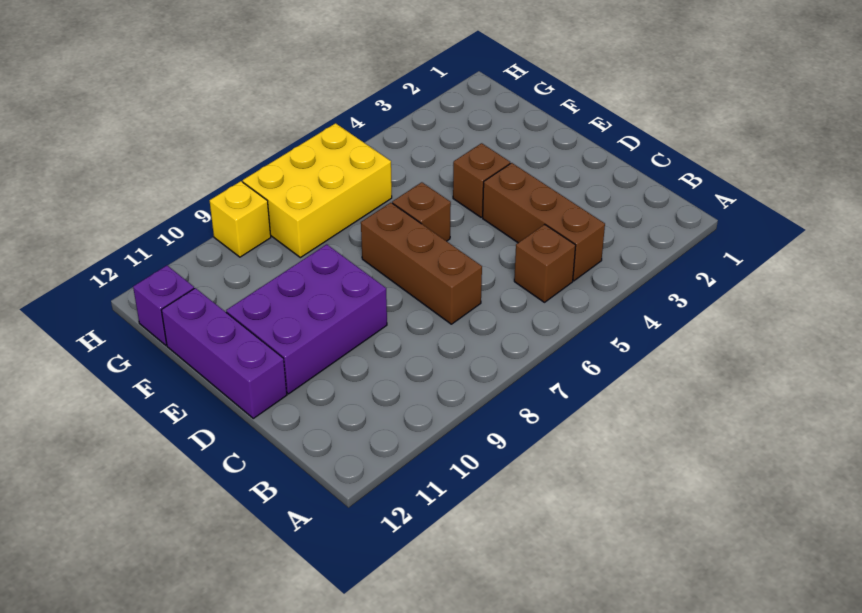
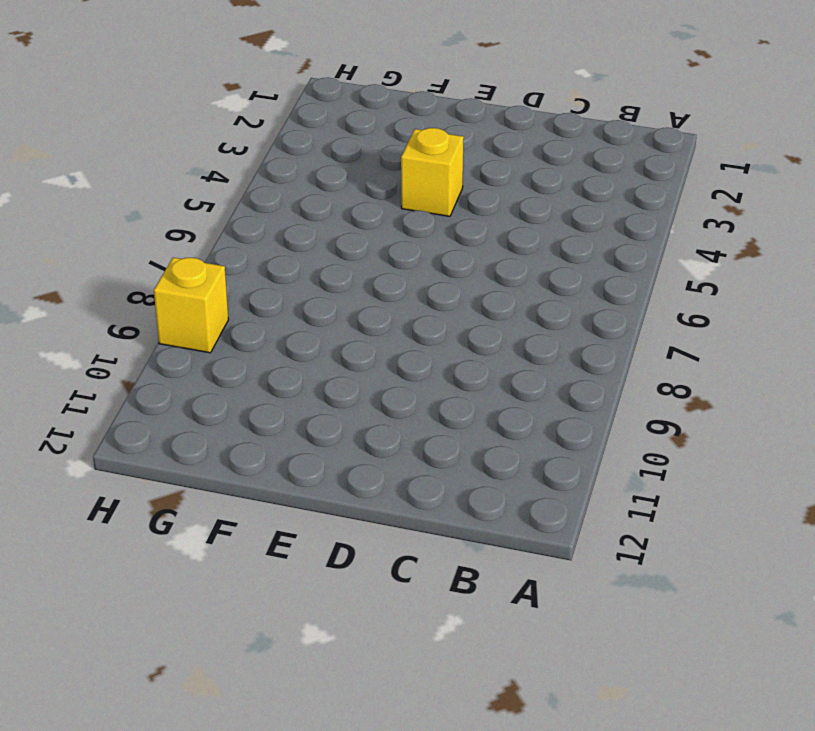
yellow brick E4 level 1 -> brown brick E4 level 1
none -> brown brick B4:D4 level 1
none -> brown brick B5 level 1

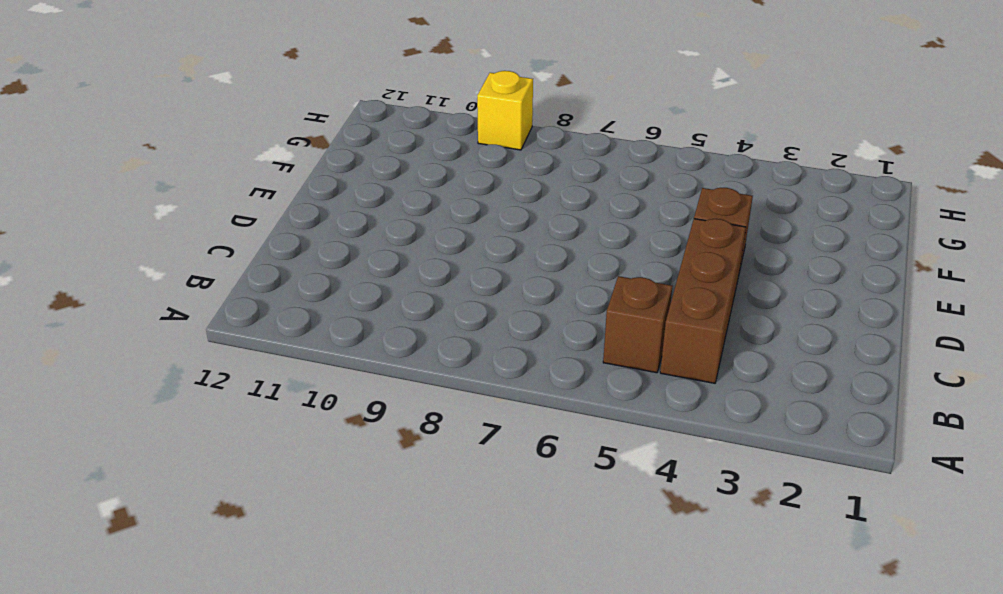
none -> brown brick C7:E7 level 1
none -> purple brick D9:E11 level 1

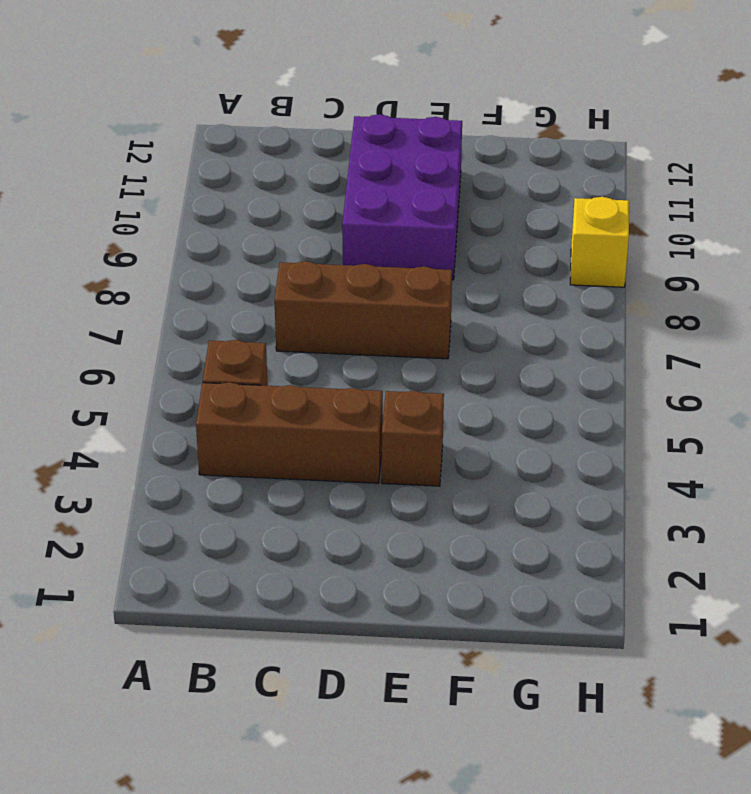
none -> purple brick D12:F12 level 1
none -> brown brick E6 level 1

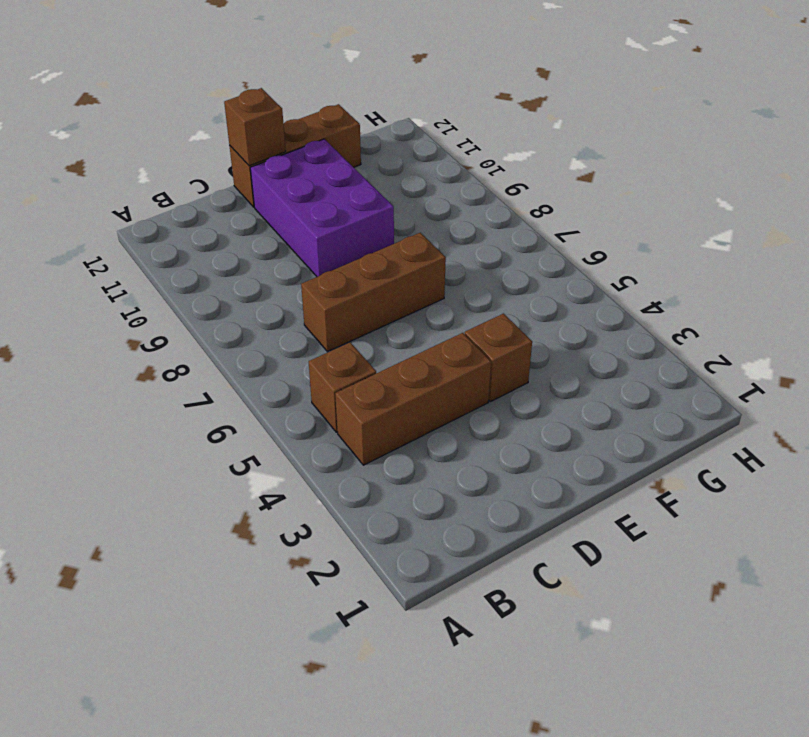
brown brick D12:F12 level 1 -> purple brick D12:F12 level 1
brown brick D12 level 2 -> brown brick E6 level 1
none -> yellow brick G6:H8 level 1
none -> purple brick G12 level 1

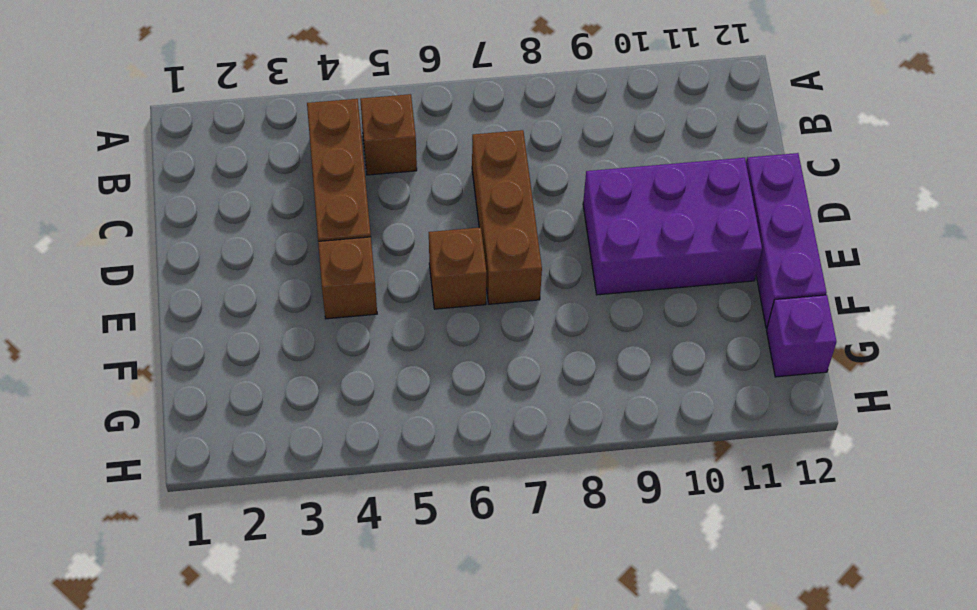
none -> yellow brick G6:H8 level 1
none -> yellow brick H9 level 1

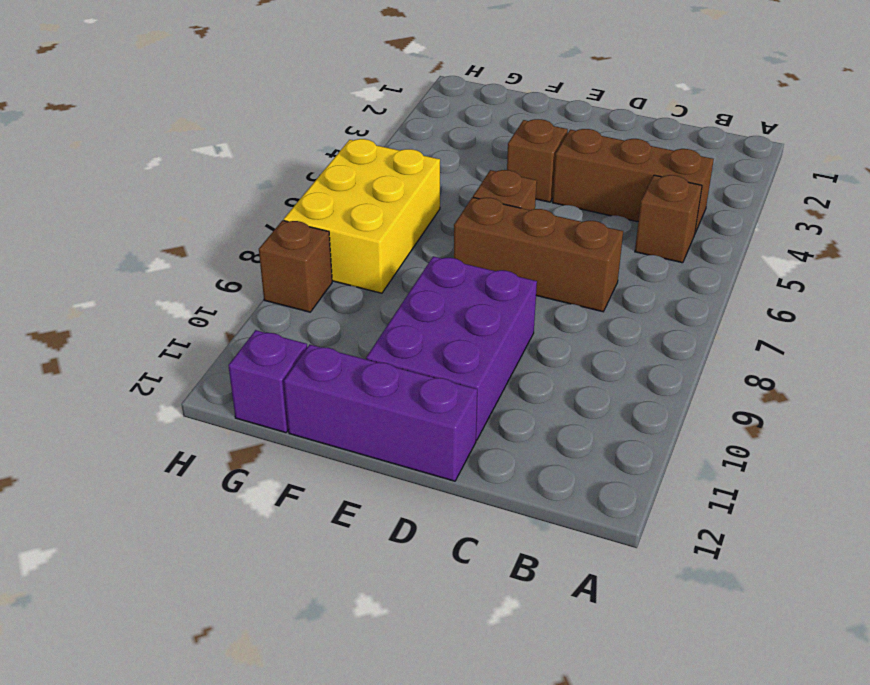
brown brick H9 level 1 -> yellow brick H9 level 1

